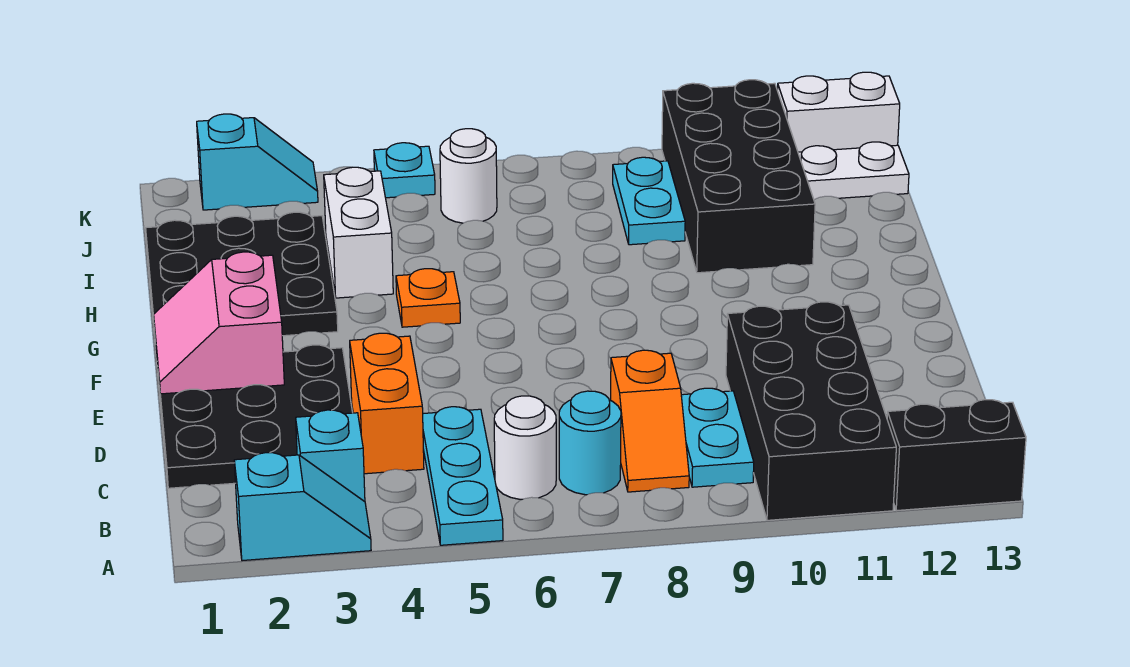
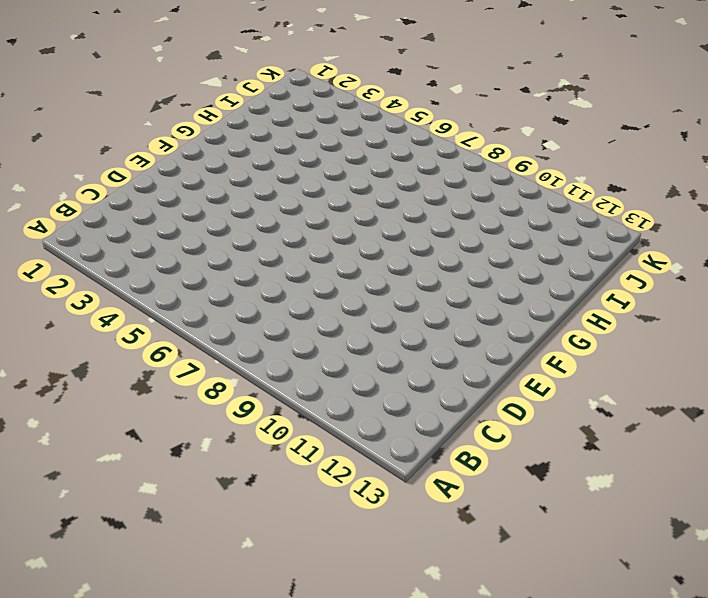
none -> cyan slope A2:A3 level 1 top 2
none -> cyan plate A5:C5 level 1
none -> black brick A10:D11 level 1

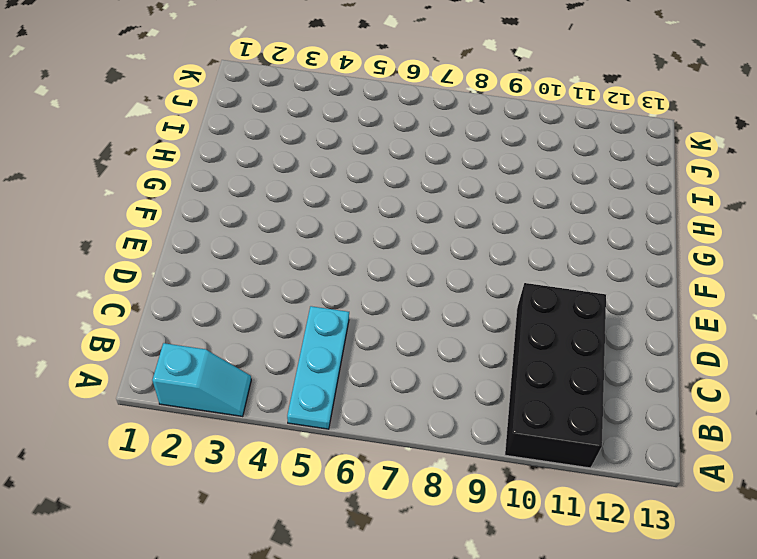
none -> black brick A12:A13 level 1
none -> cyan brick B3 level 1
none -> white round brick B6 level 1

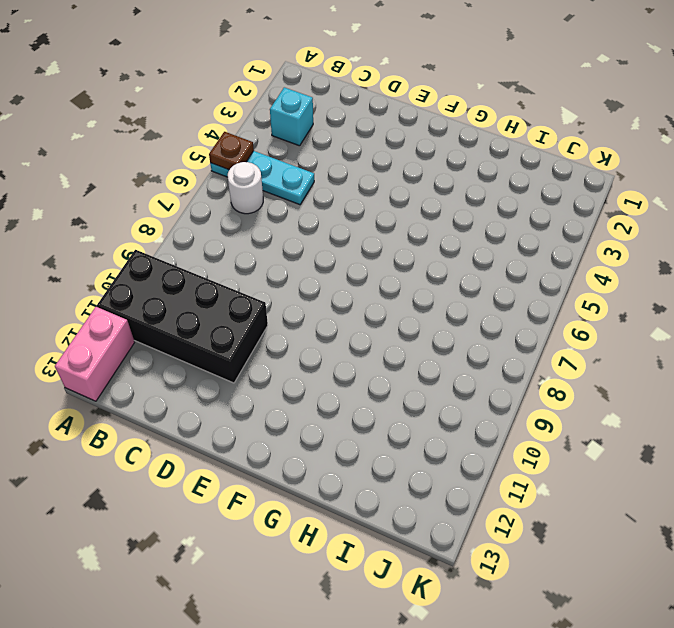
brown plate A5 level 2 -> none
pink brick A12:A13 level 1 -> black brick A12:A13 level 1
none -> cyan slope A2:A3 level 1 top 2
none -> cyan round brick B7 level 1
none -> orange slope B8:C8 level 1 top C

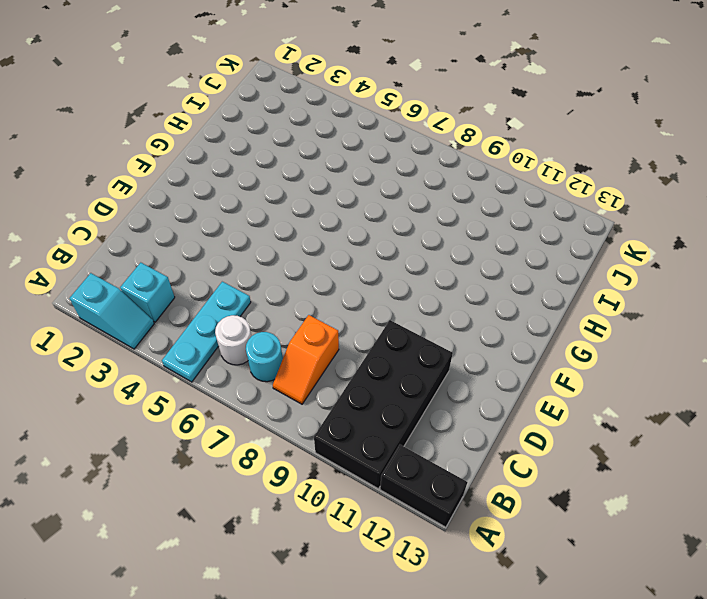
none -> cyan plate B9:C9 level 1
none -> black plate C1:E3 level 1
none -> orange brick C4:D4 level 1

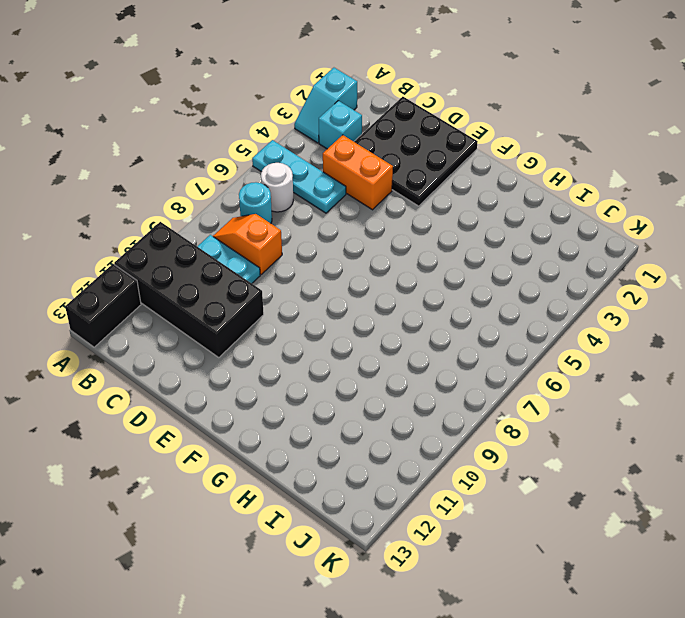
none -> black plate G1:I3 level 1
none -> orange plate G5 level 1
none -> white brick H4:I4 level 1

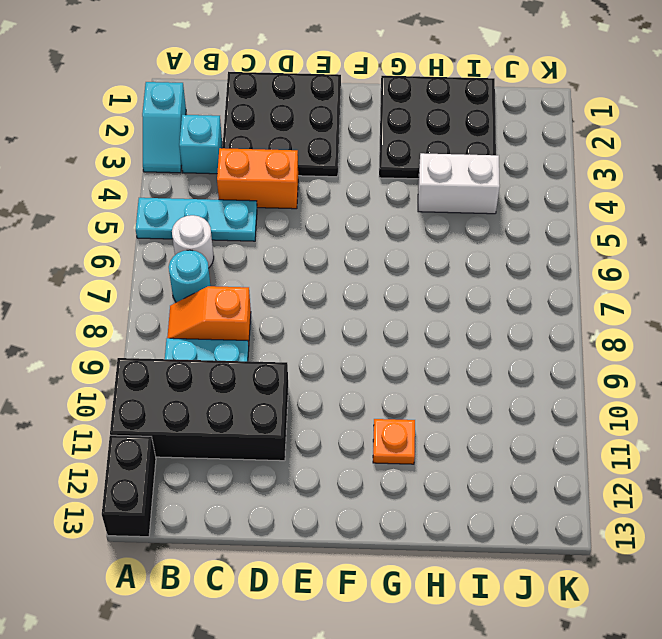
orange plate G11 level 1 -> orange plate G5 level 1
none -> black brick H10:K11 level 1
none -> cyan plate I9:J9 level 1
none -> white round brick J6 level 1

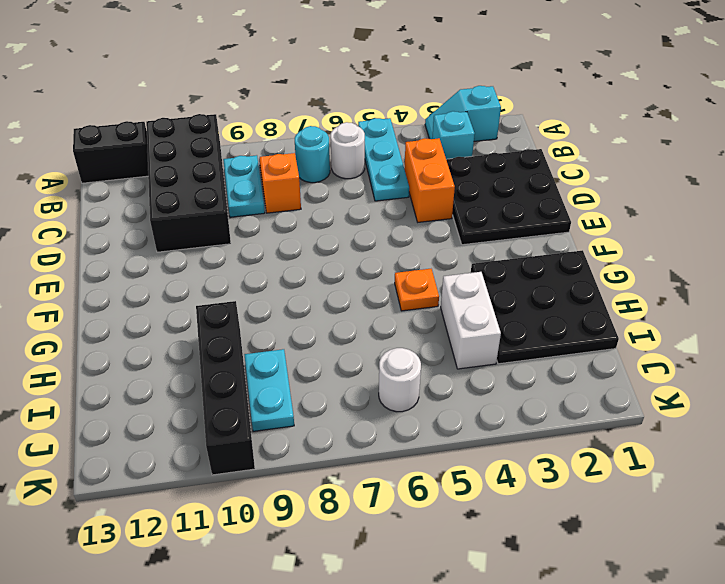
black brick H10:K10 level 1 -> black brick H10:K11 level 1
none -> white plate J12:J13 level 1
none -> cyan slope K2:K3 level 1 top 2
none -> cyan plate K5 level 1

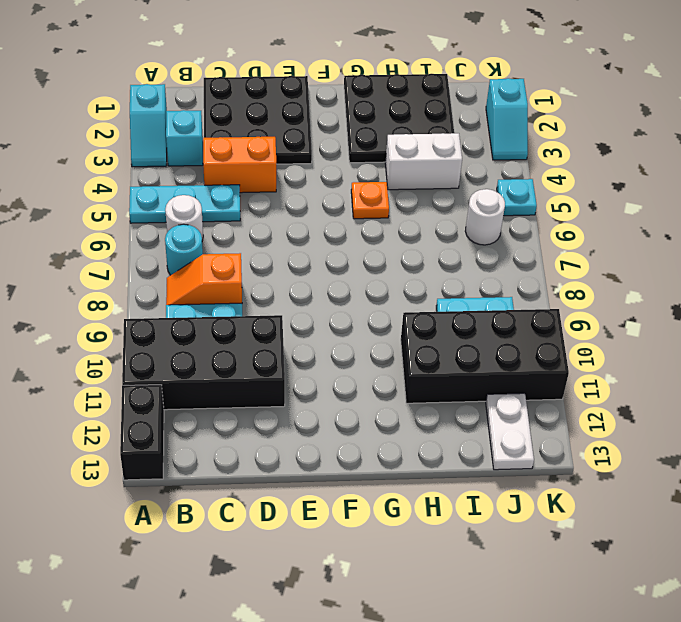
none -> white brick K12:K13 level 1
none -> pink slope E1:F2 level 2 top 2

